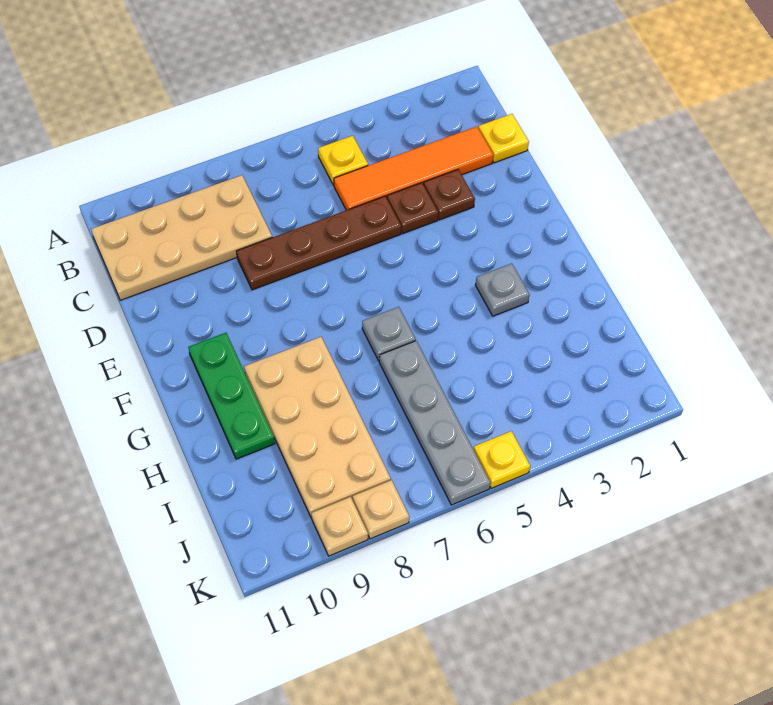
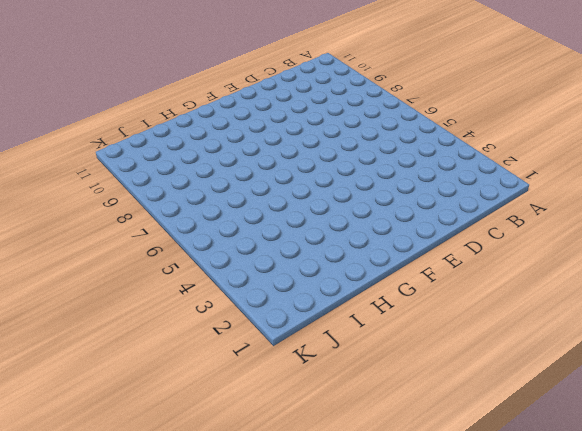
none -> yellow plate B5 level 1
none -> tan plate B8:C11 level 1
none -> yellow plate C1 level 1

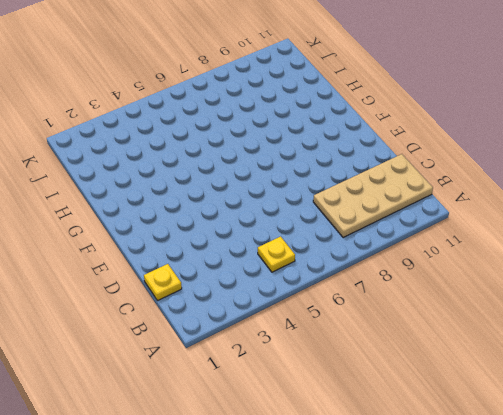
none -> orange tile C2:C5 level 1
none -> brown plate D3 level 1
none -> brown plate D4 level 1

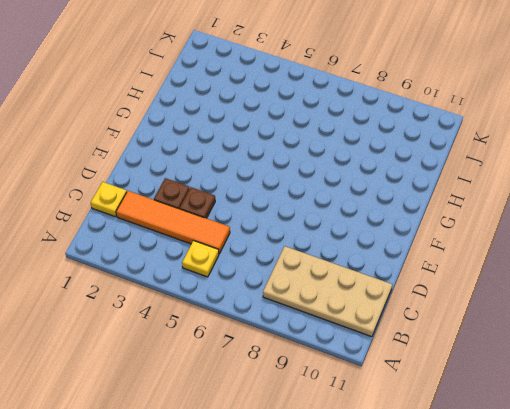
none -> brown plate D5:D8 level 1
none -> green plate F10:H10 level 1
none -> grey plate G3 level 1

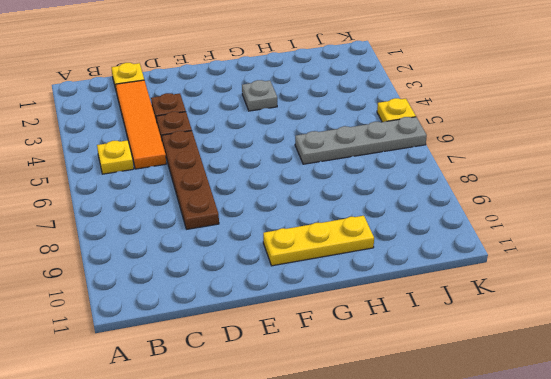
yellow plate F10:H10 level 1 -> green plate F10:H10 level 1
none -> tan plate B8:C11 level 1
none -> grey plate G6 level 1
none -> tan plate G8:J9 level 1

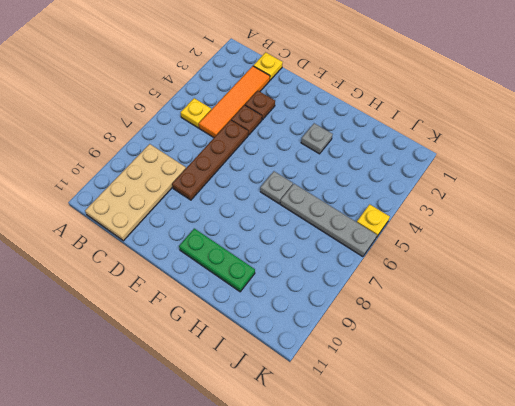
none -> tan plate G8:J9 level 1
none -> tan plate K8 level 1
none -> tan plate K9 level 1

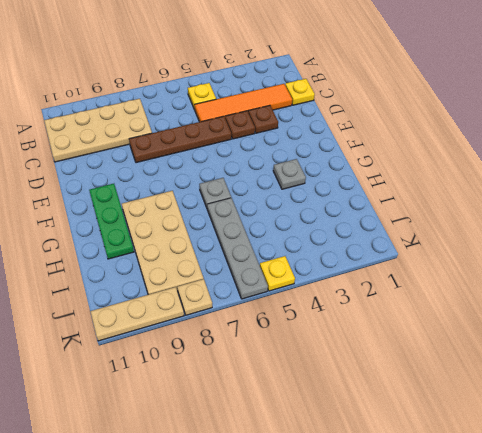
tan plate K9:K11 level 1 -> tan plate K9 level 1

